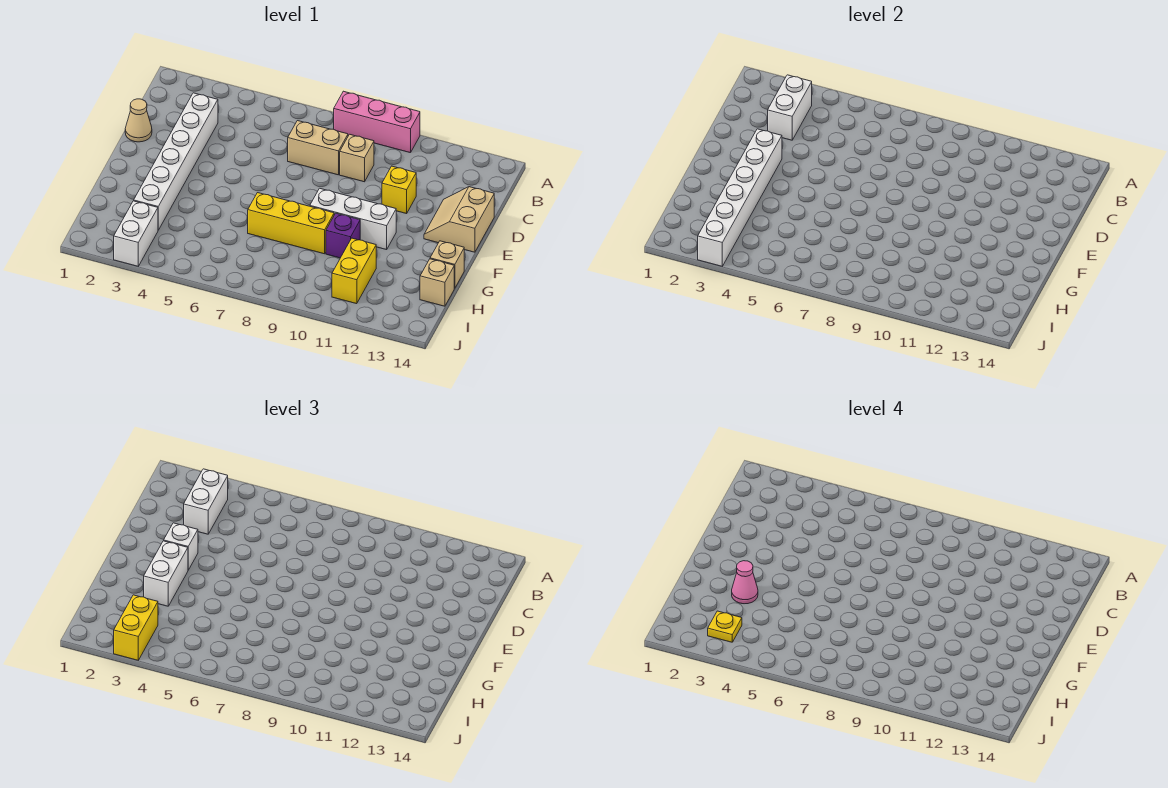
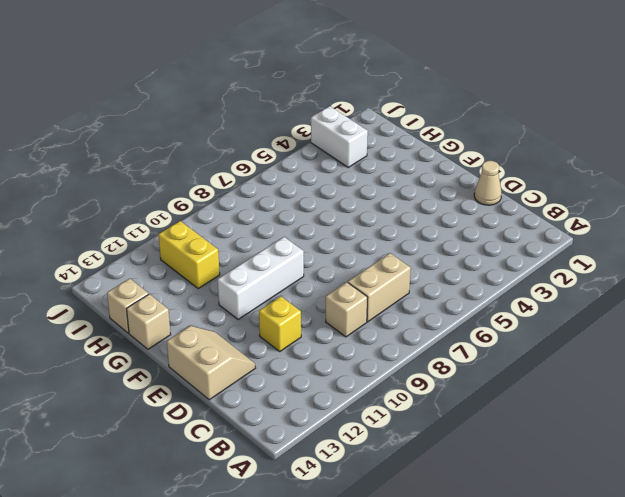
none -> pink brick A8:A10 level 1
none -> white brick C3:H3 level 1
none -> yellow brick G7:G9 level 1

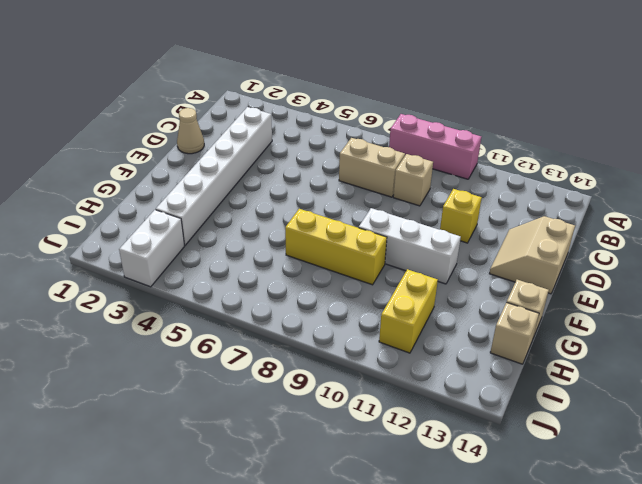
none -> purple brick G10 level 1
none -> white brick B3:C3 level 2
none -> white brick E3:J3 level 2

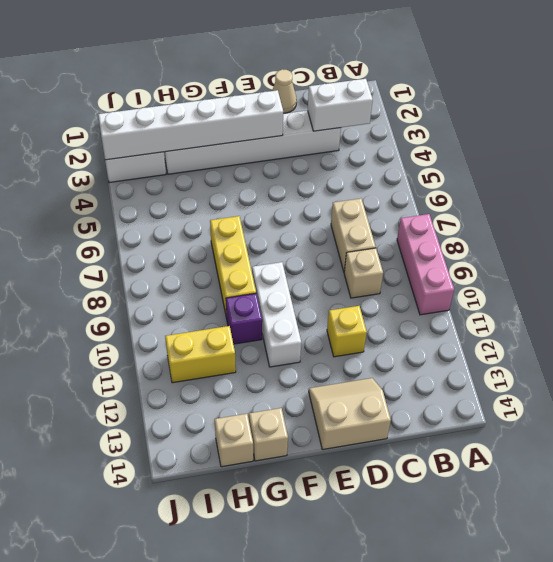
none -> white brick B3:C3 level 3
none -> white brick E3 level 3
none -> white brick F3:G3 level 3

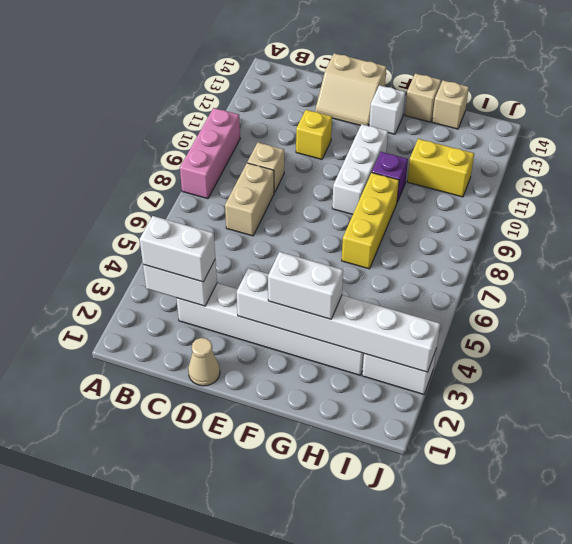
white brick F13 level 1 -> white brick E3 level 3
none -> yellow brick I3:J3 level 3
none -> pink cone G3 level 4
none -> yellow plate I3 level 4

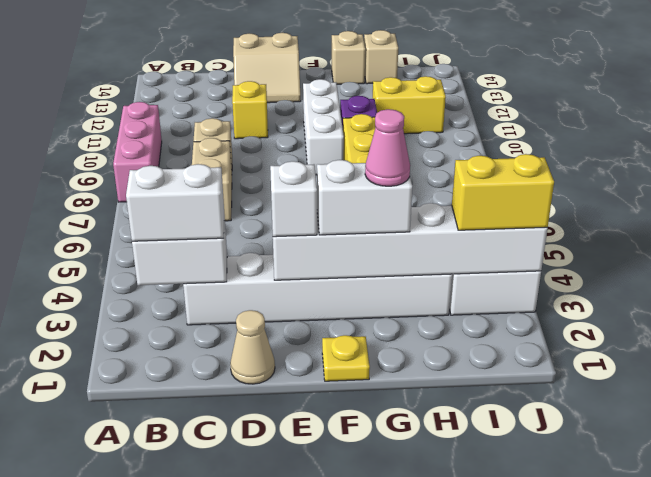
yellow plate F1 level 1 -> yellow plate I3 level 4

